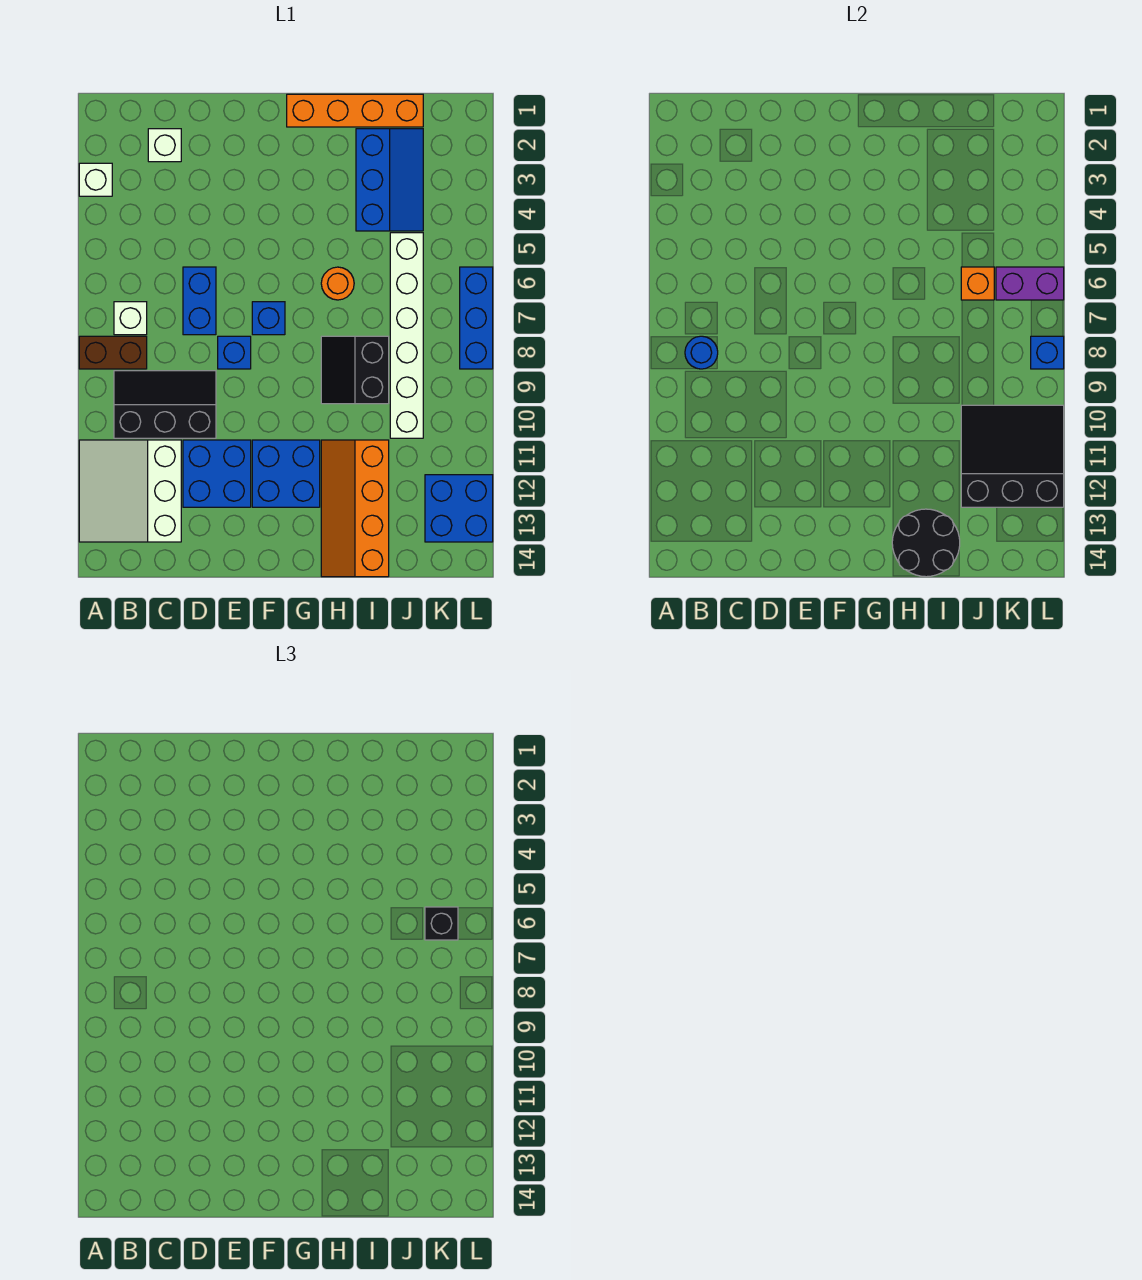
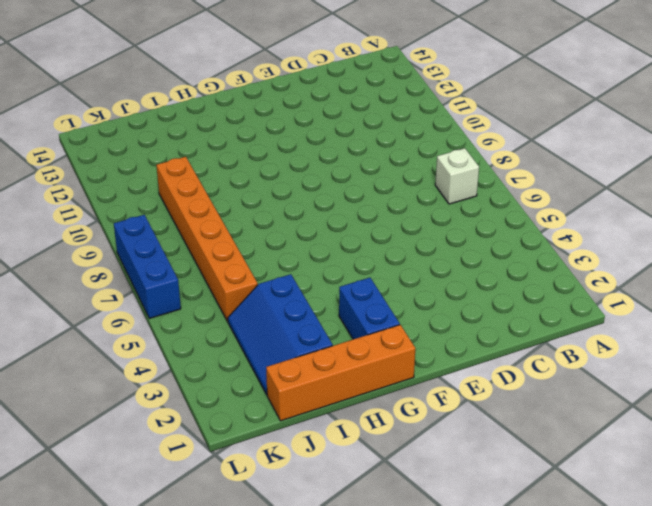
blue brick G2:G3 level 1 -> blue brick D6:D7 level 1
orange brick J5:J10 level 1 -> white brick J5:J10 level 1
none -> white brick A3 level 1
none -> brown brick A8:B8 level 1
none -> white slope A11:C13 level 1 top C

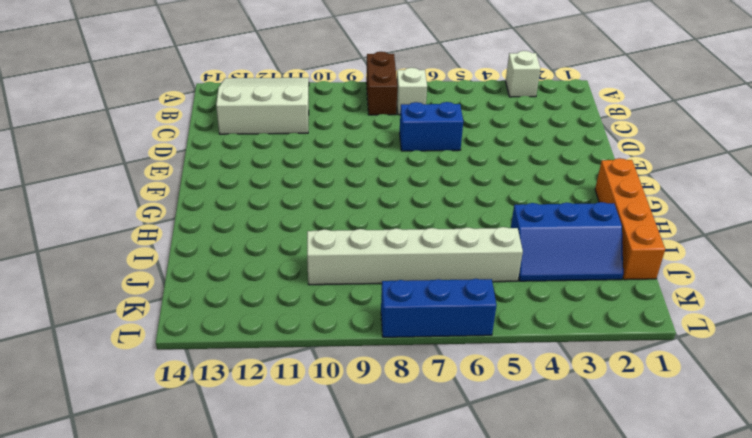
none -> black slope B9:D10 level 1 top 10
none -> white brick C2 level 1
none -> blue brick D11:E12 level 1

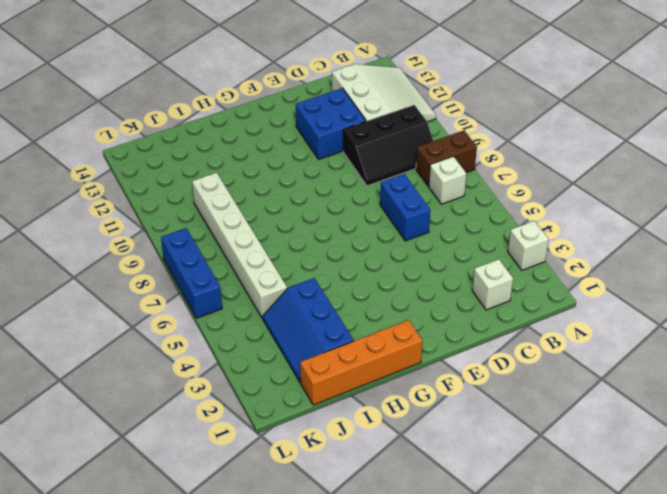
none -> blue brick E8 level 1
none -> blue brick F7 level 1
none -> blue brick F11:G12 level 1

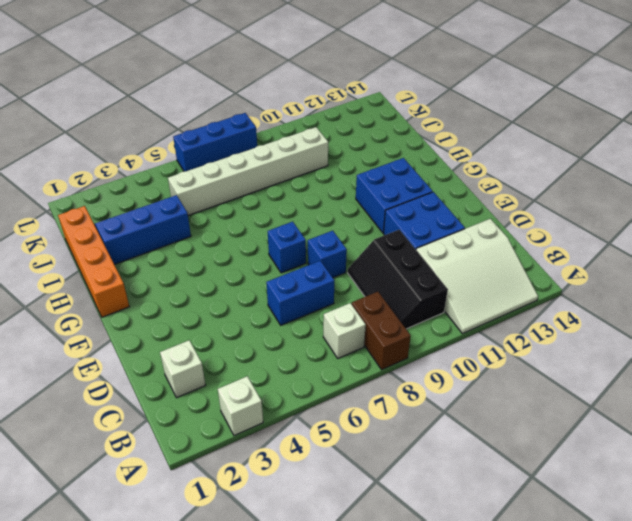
none -> orange round brick H6 level 1
none -> black slope H8:I9 level 1 top I
none -> orange slope H11:I14 level 1 top I

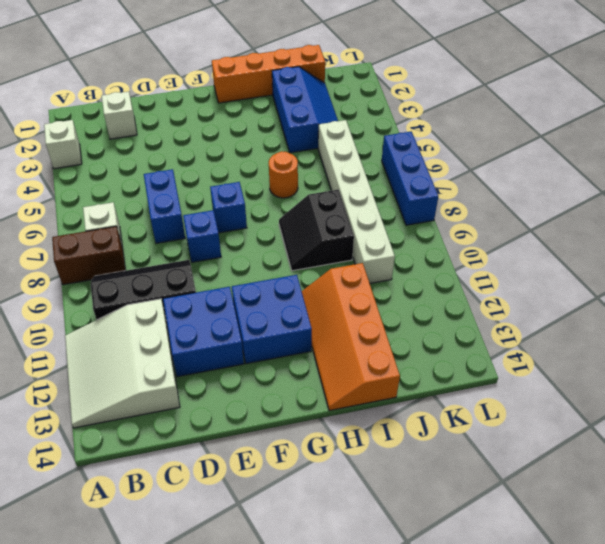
none -> blue brick K12:L13 level 1
none -> blue round brick B8 level 2
none -> black round brick H13:I14 level 2

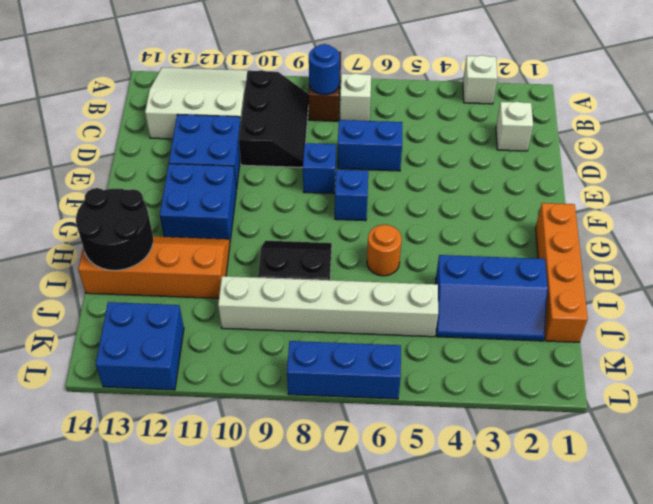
none -> orange brick J6 level 2
none -> black slope J10:L12 level 2 top 12
none -> purple brick K6:L6 level 2

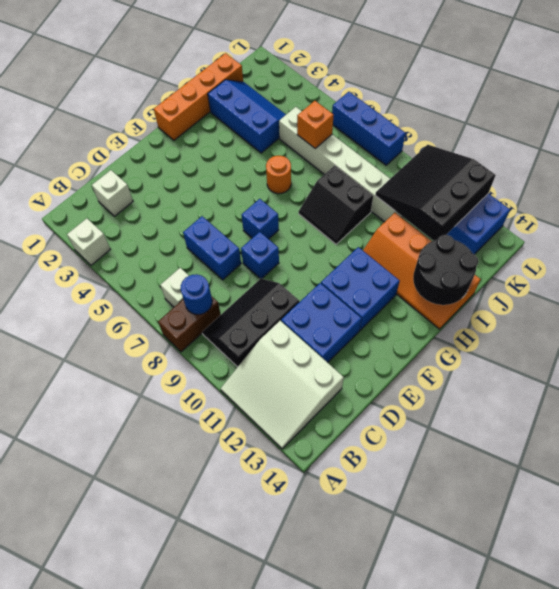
none -> purple brick K6:L6 level 2
none -> blue brick L8 level 2
none -> black brick K6 level 3

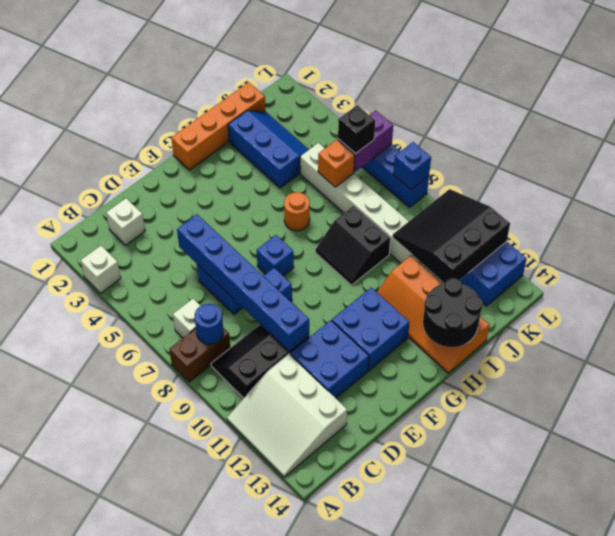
blue brick D5:D10 level 2 -> none

